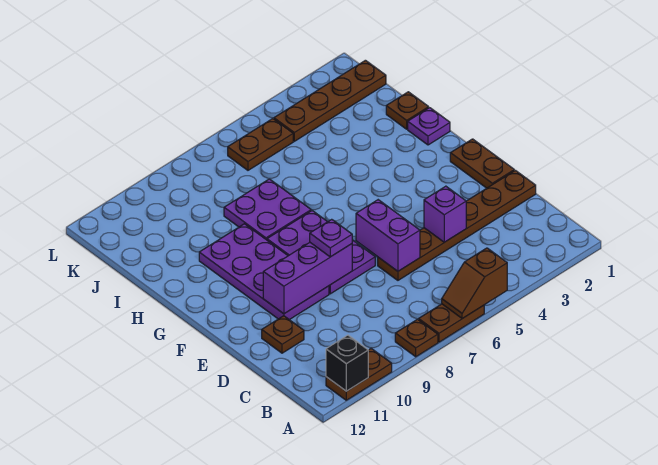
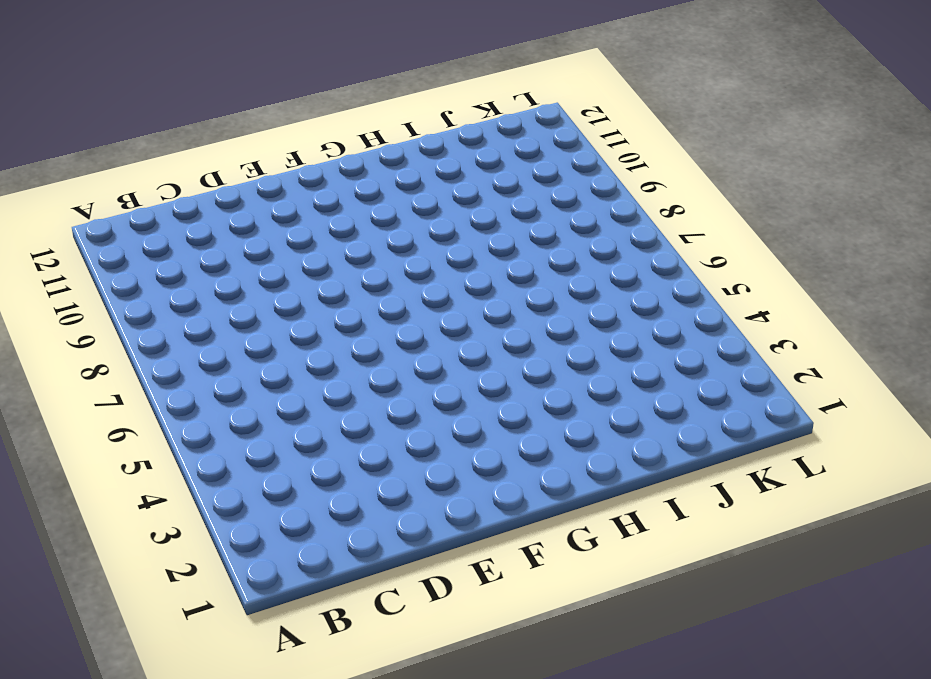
none -> brown plate A6:A7 level 1
none -> brown plate A8 level 1
none -> brown plate A10:A11 level 1

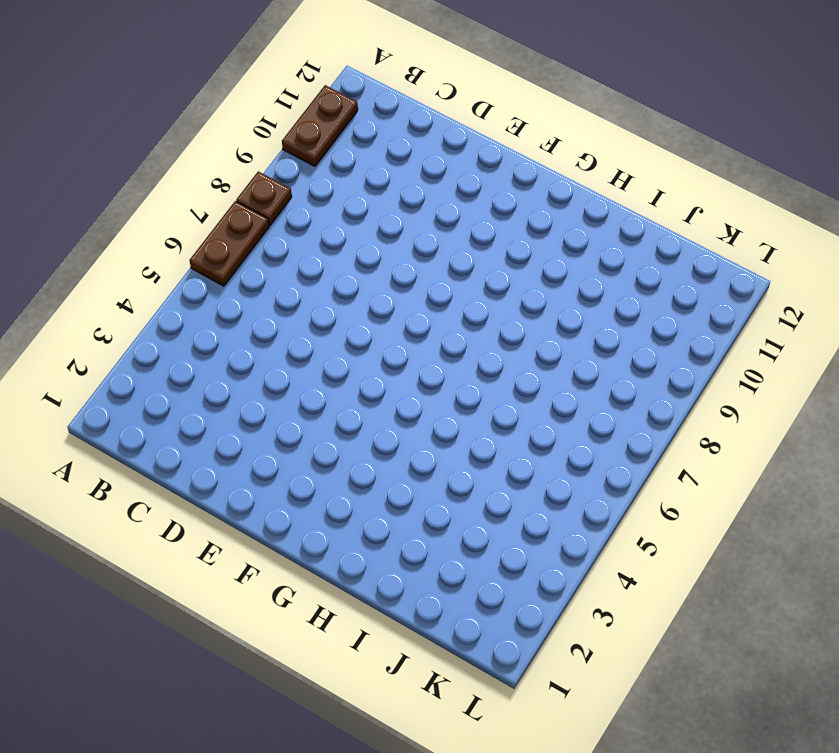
none -> brown plate D1:D6 level 1
none -> brown plate D11 level 1
none -> brown plate E1:F1 level 1

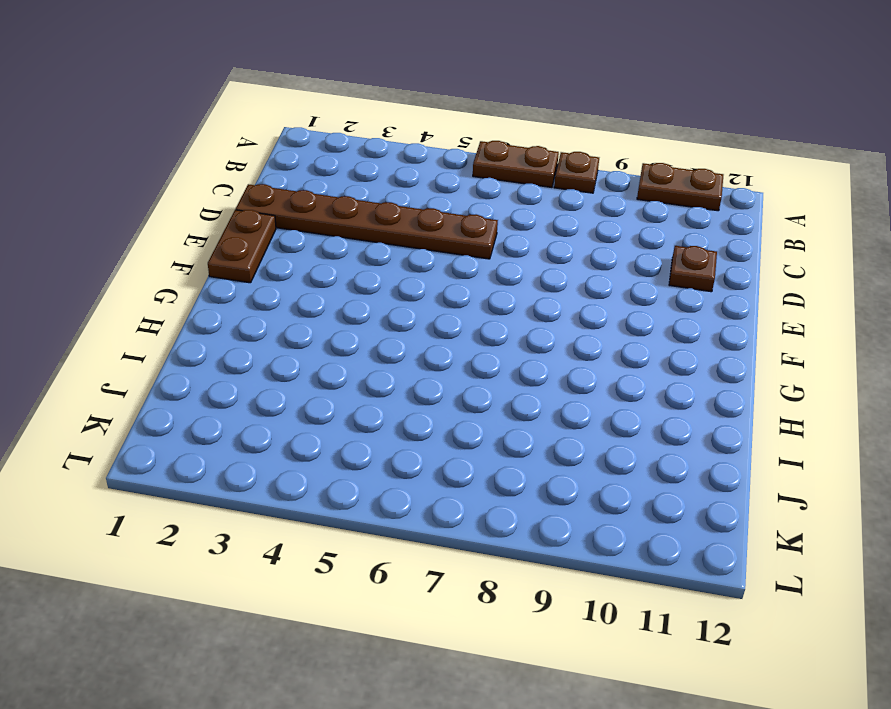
none -> purple plate E7:G8 level 1
none -> purple plate E9:H10 level 1
none -> purple plate H1 level 1

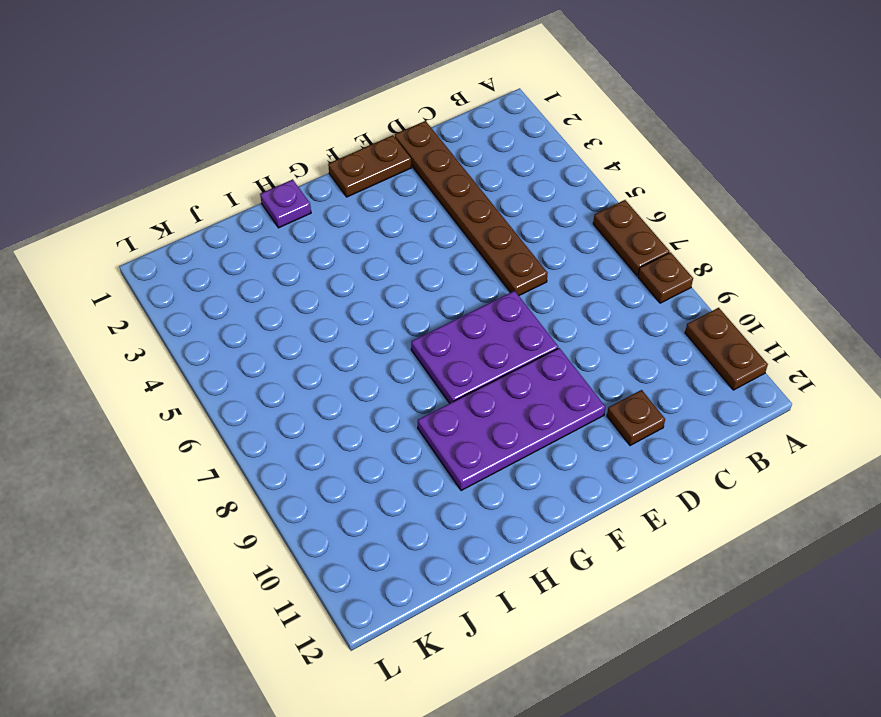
none -> purple plate H7:I8 level 1
none -> brown plate I1 level 1
none -> brown plate K1:K4 level 1

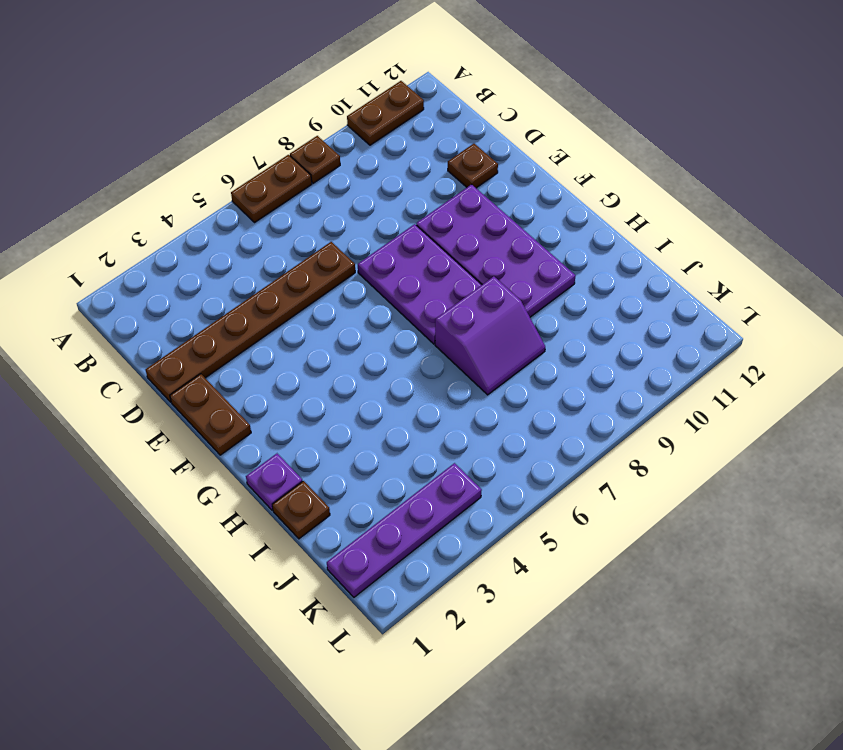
purple slope H7:I8 level 1 top H -> purple plate H7:I8 level 1
purple plate K1:K4 level 1 -> brown plate K1:K4 level 1
none -> brown plate K5:K6 level 1
none -> brown slope A5:A6 level 2 top 5
none -> black brick A11 level 2

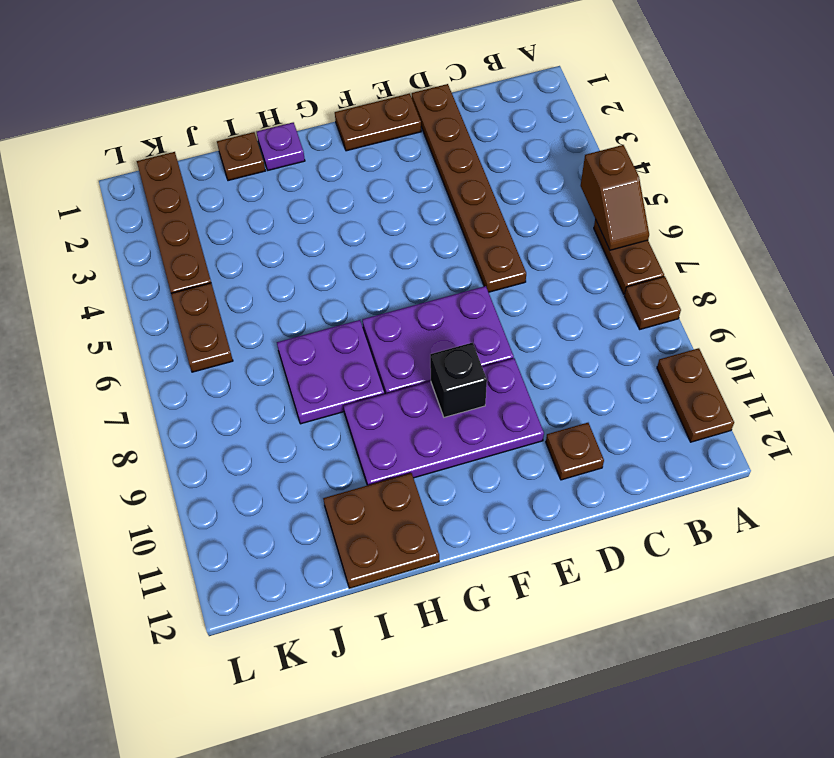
black brick F9 level 2 -> black brick A11 level 2
brown plate H11:I12 level 1 -> none
none -> purple brick D4 level 2
none -> purple brick D6:E6 level 2
none -> purple brick E8:E10 level 2

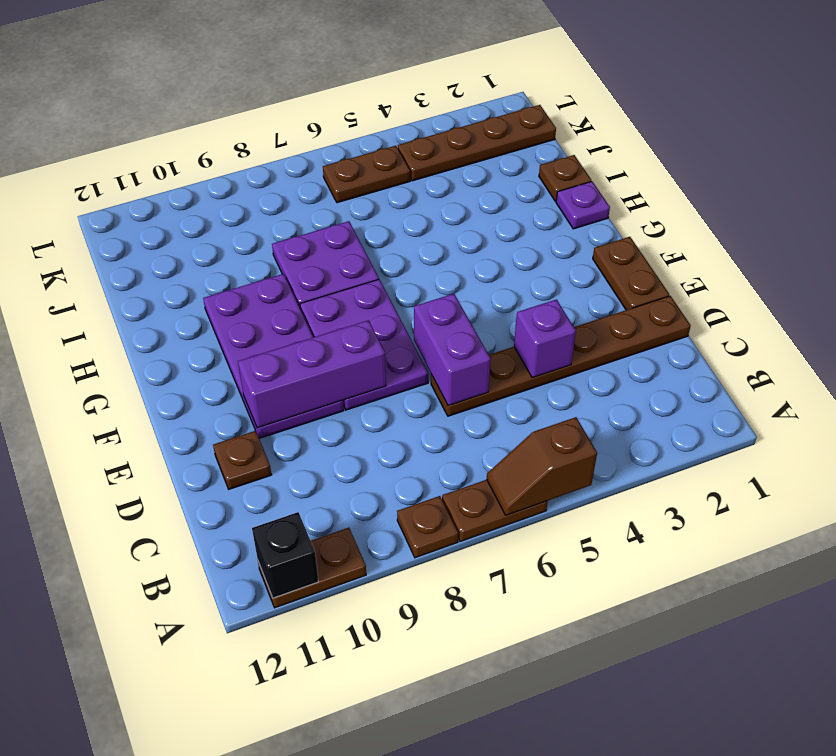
none -> purple plate E8 level 3

